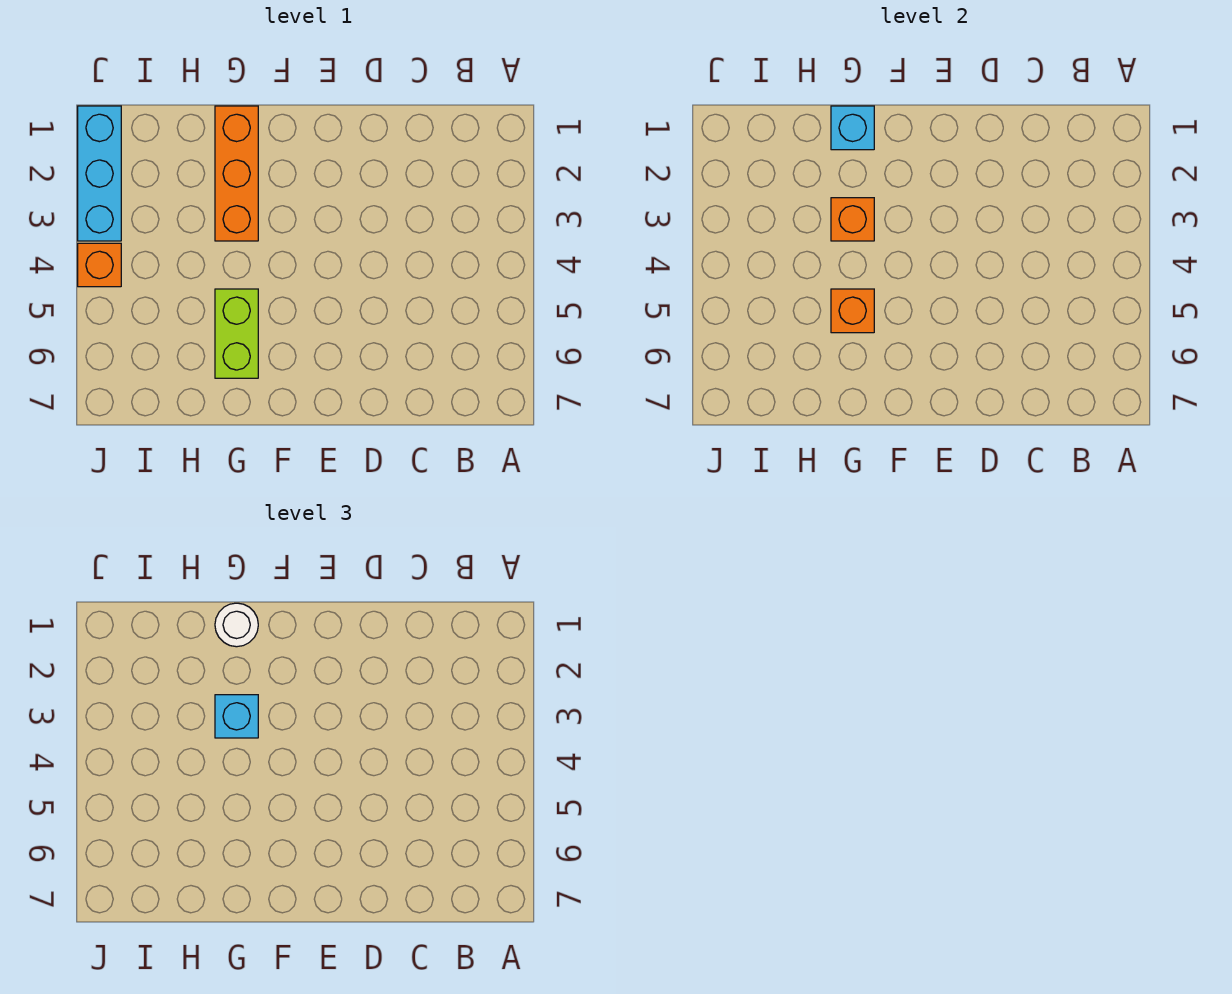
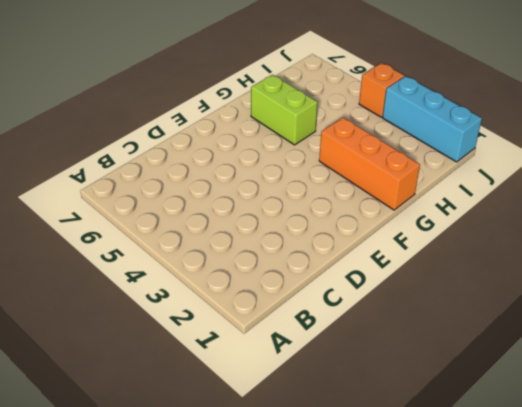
none -> cyan brick G1 level 2
none -> orange brick G3 level 2

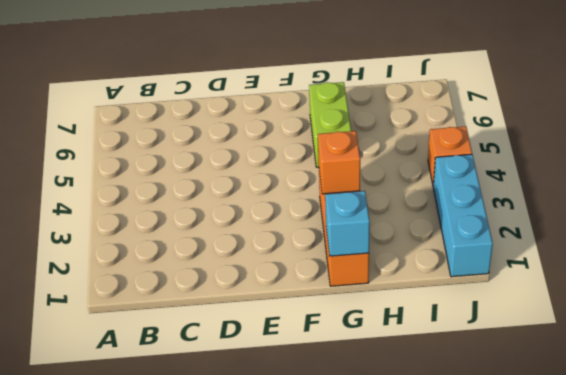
none -> orange brick G5 level 2
none -> white round brick G1 level 3

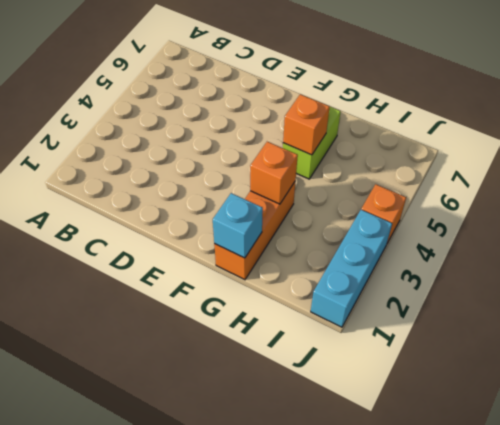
none -> white round brick G1 level 3
none -> cyan brick G3 level 3

